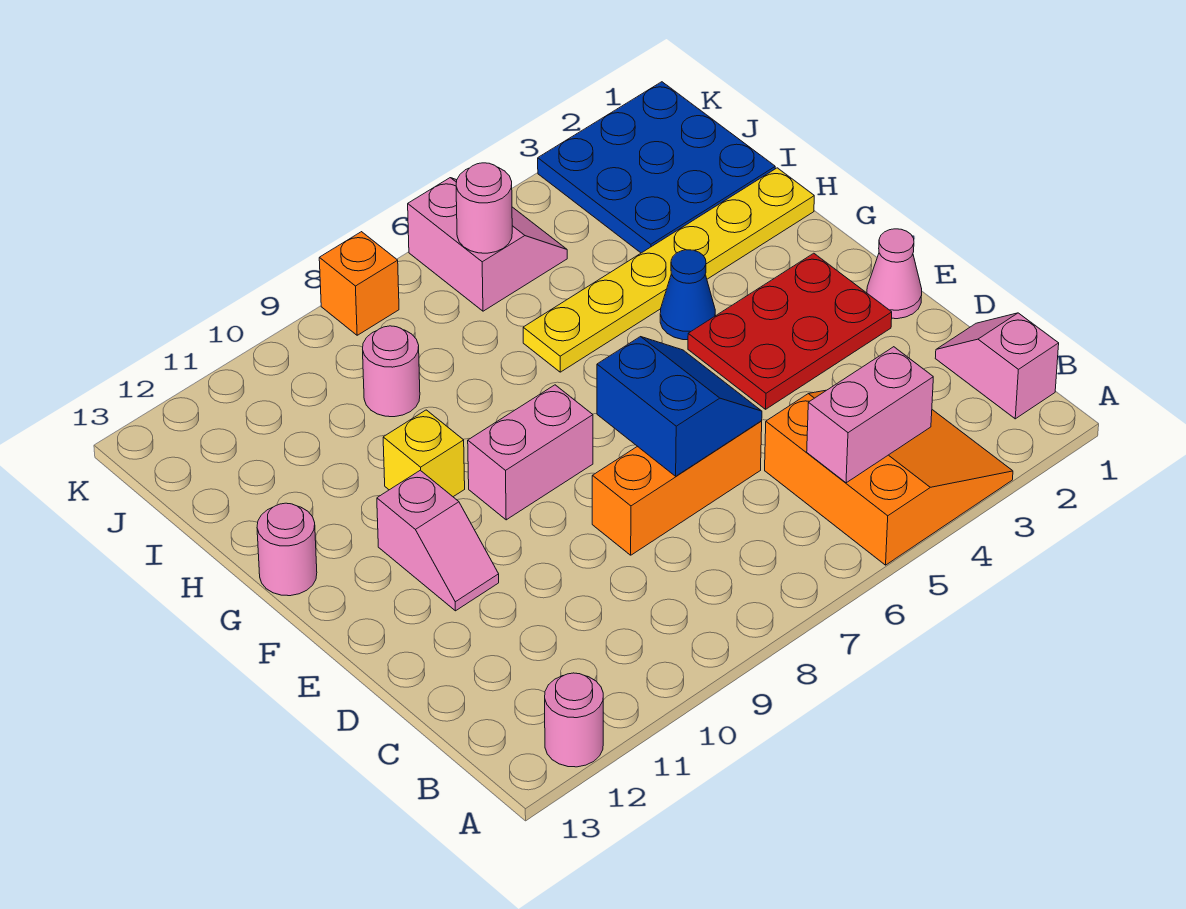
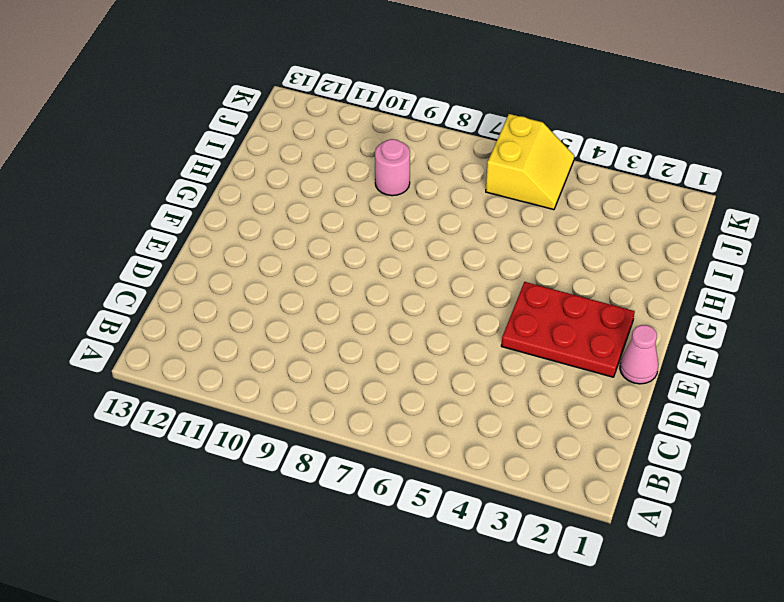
yellow slope J5:K6 level 1 top 6 -> pink slope J5:K6 level 1 top 6
none -> orange slope A3:C5 level 1 top 5
none -> pink round brick A12 level 1
none -> pink slope B1:C1 level 1 top B

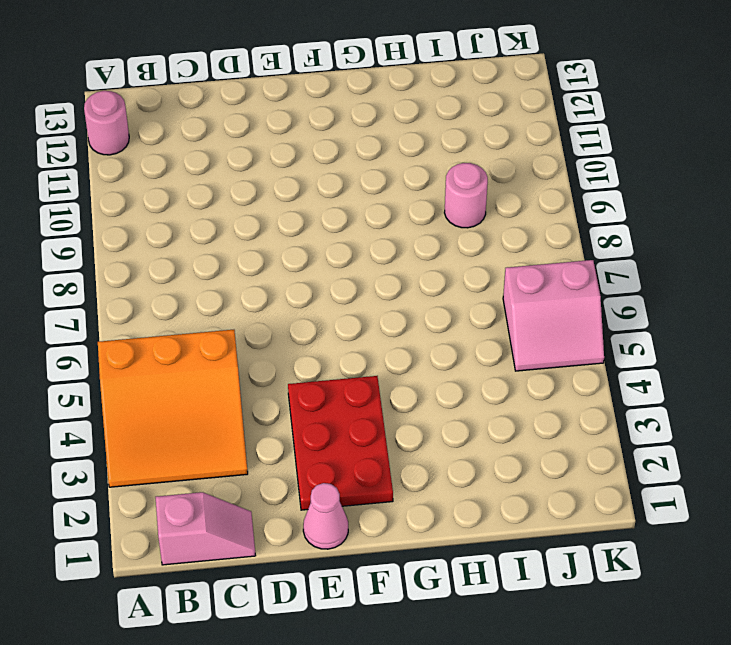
none -> orange brick D6:D8 level 1
none -> pink slope E11:F11 level 1 top F
none -> pink brick F8:F9 level 1

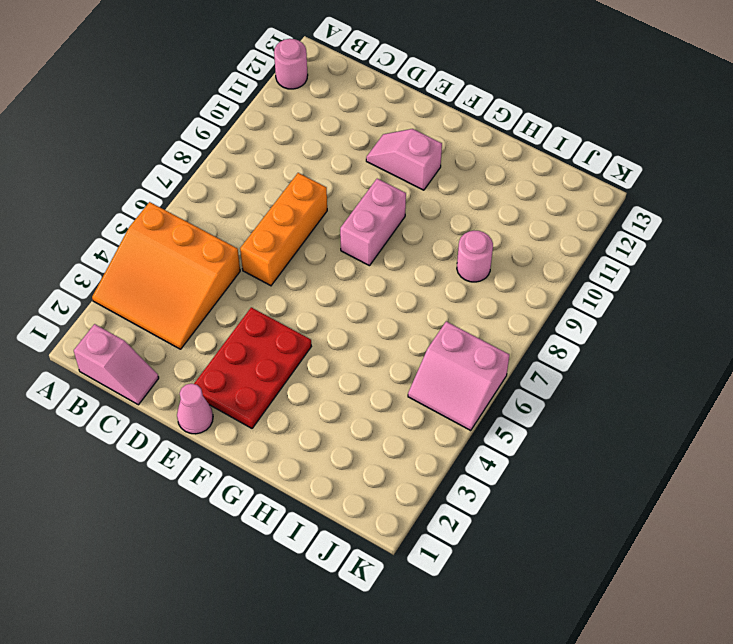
none -> blue cone G4 level 1
none -> yellow brick G10 level 1
none -> pink round brick G13 level 1

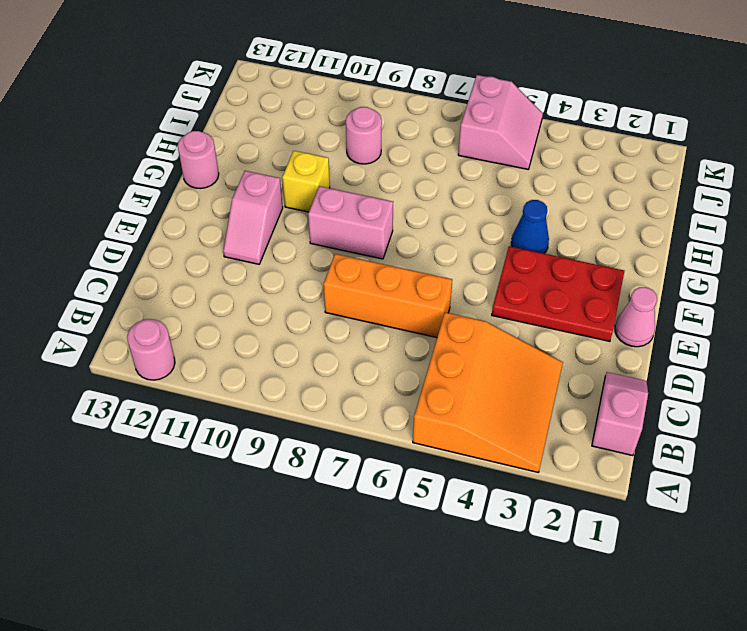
none -> yellow plate H1:H6 level 1
none -> blue plate I1:K3 level 1
none -> orange brick K8 level 1

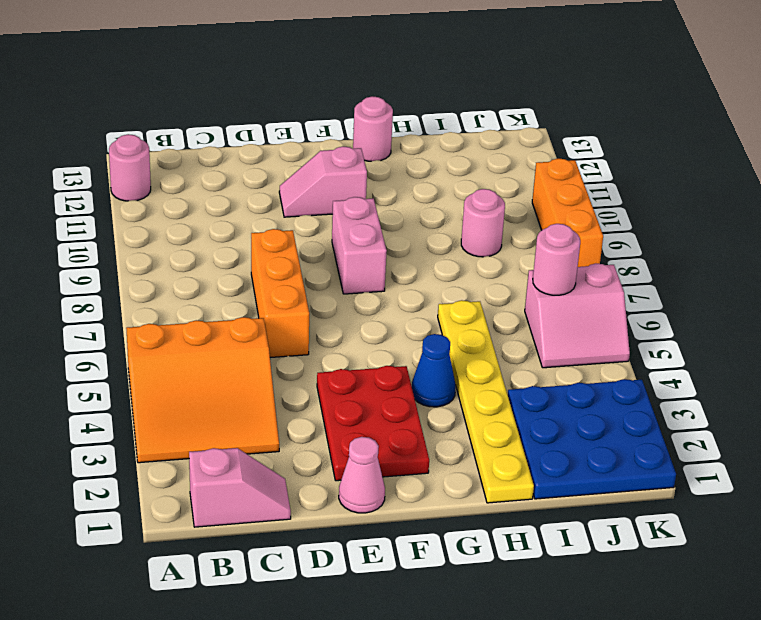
orange brick K8:K10 level 1 -> orange brick K8 level 1
none -> yellow brick G10 level 1
none -> pink brick B4:B5 level 2
none -> blue slope D6:E7 level 2 top 7

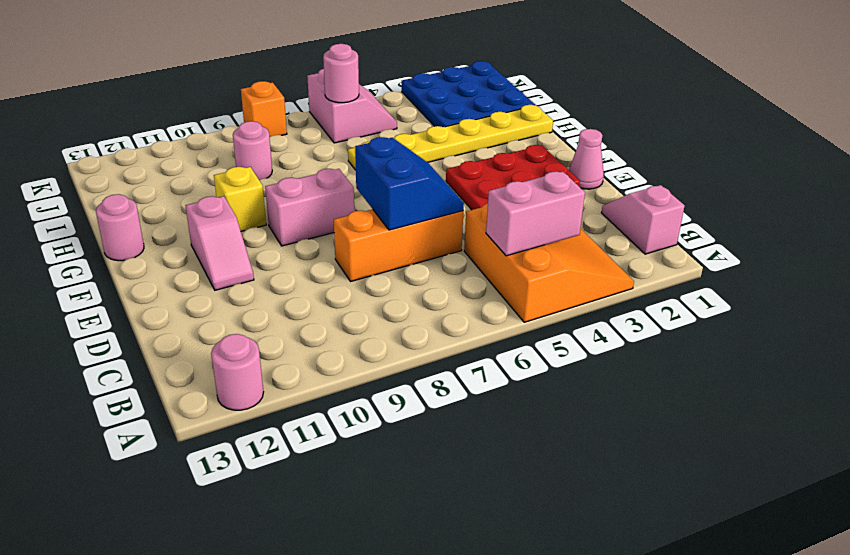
none -> blue cone G4 level 1

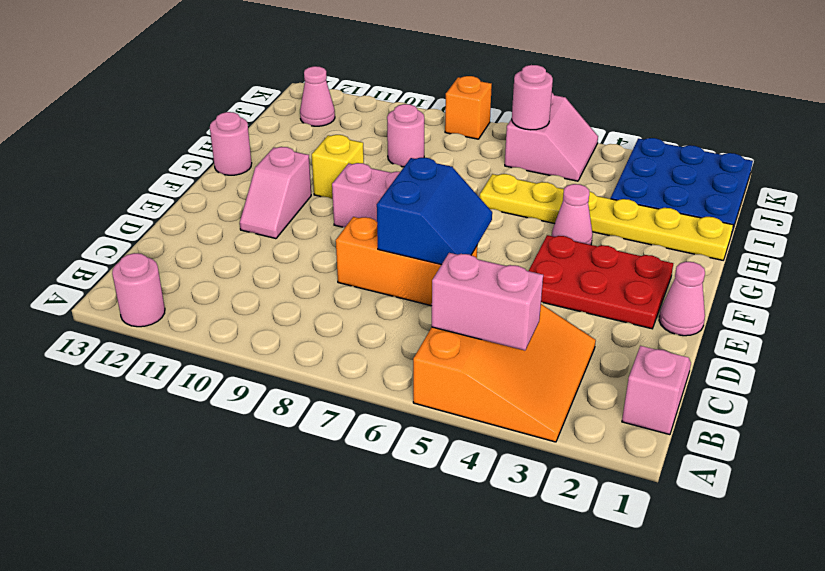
pink cone G4 level 1 -> blue cone G4 level 1
pink cone J12 level 1 -> none

